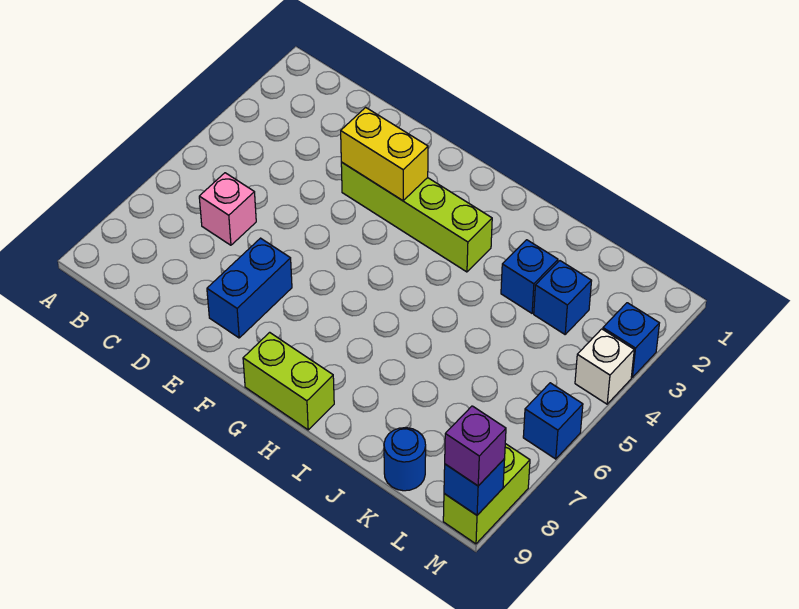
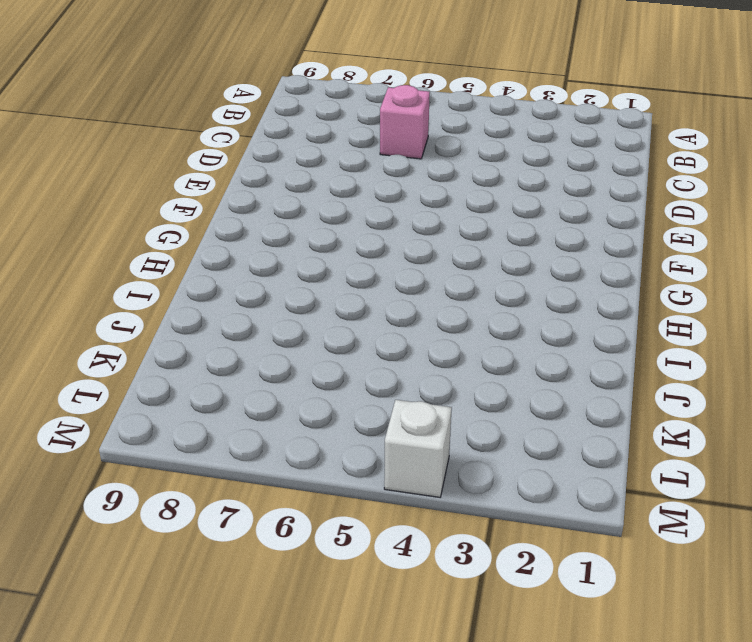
none -> lime brick E3:H3 level 1
none -> blue brick E7:E8 level 1
none -> lime brick G9:H9 level 1

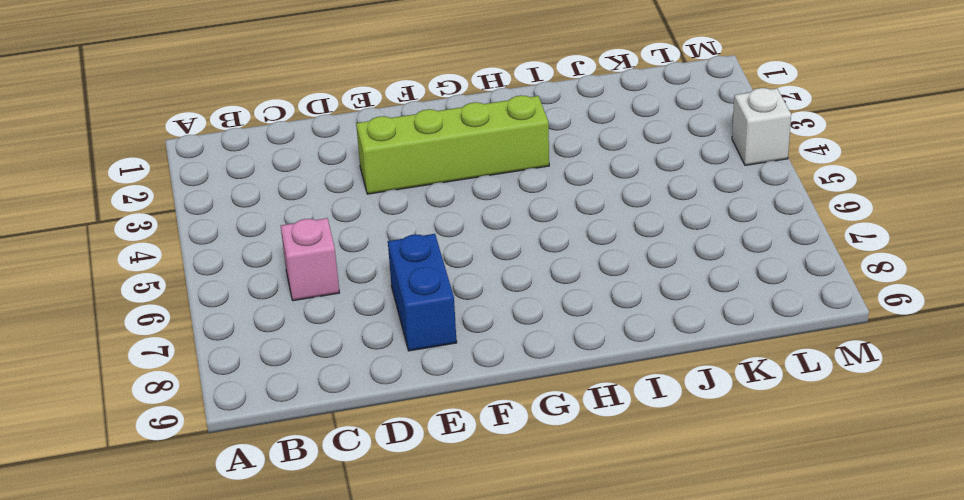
none -> lime brick G9:H9 level 1
none -> blue brick J3 level 1
none -> blue brick K3 level 1

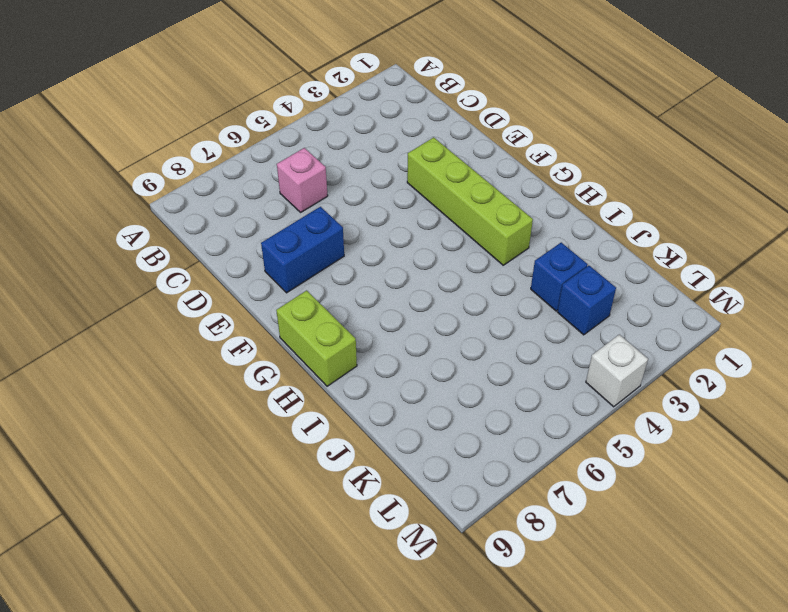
none -> blue round brick K9 level 1
none -> blue brick M3 level 1
none -> blue brick M6 level 1

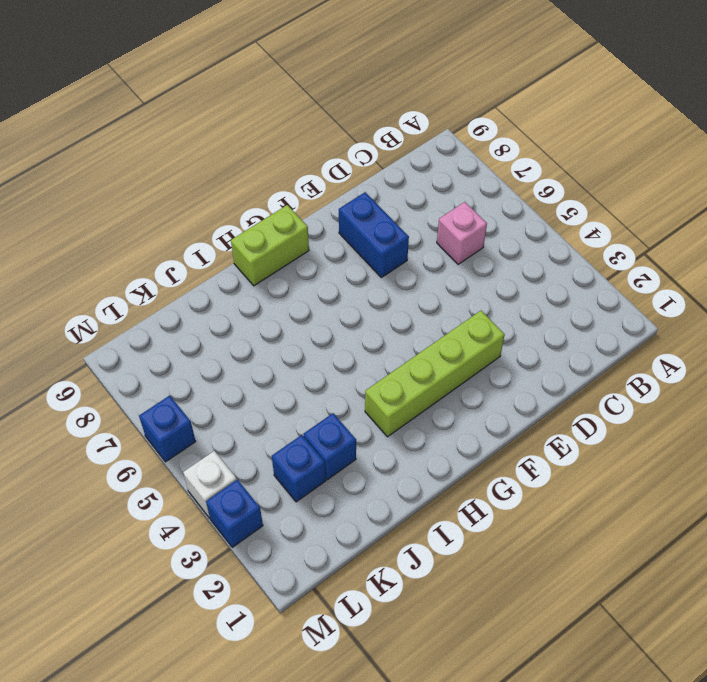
none -> blue round brick K9 level 1
none -> lime brick M8:M9 level 1
none -> yellow brick E3:F3 level 2

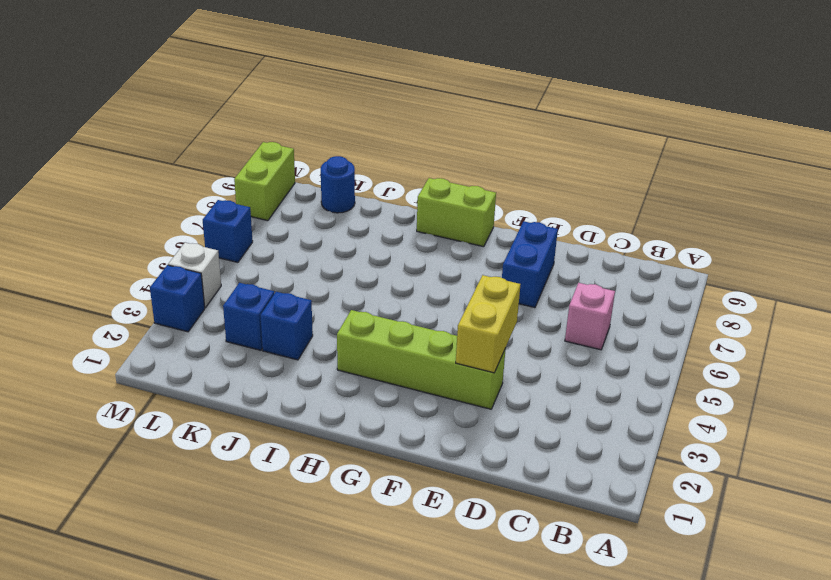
yellow brick E3:E4 level 2 -> yellow brick E3:F3 level 2
none -> blue brick M9 level 2
none -> purple brick M9 level 3

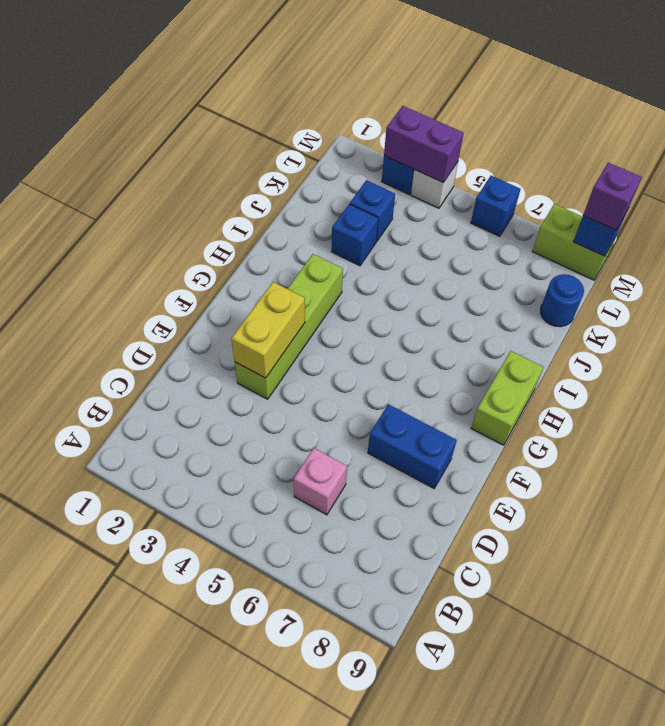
purple brick M3:M4 level 2 -> none

